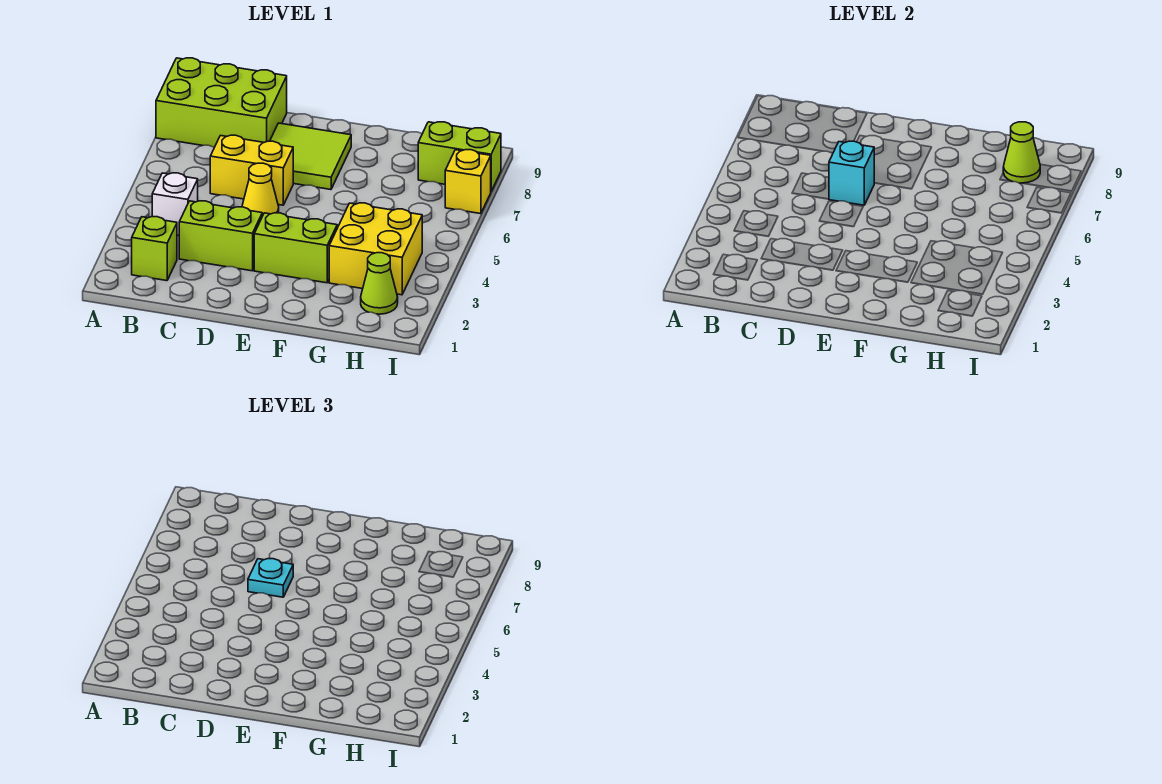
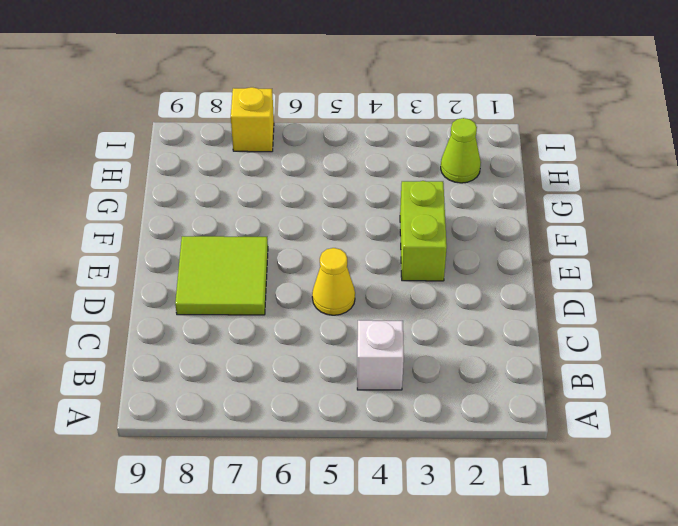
none -> lime brick A8:C9 level 1
none -> lime brick B2 level 1
none -> lime brick C3:D3 level 1

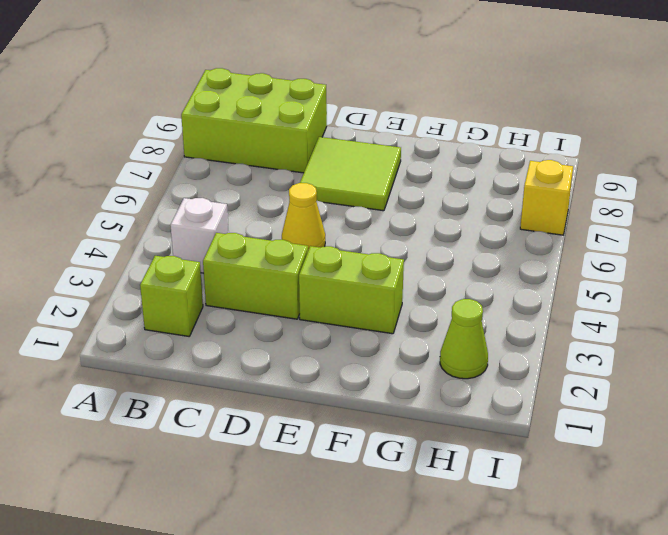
none -> yellow brick C6:D6 level 1
none -> yellow brick G3:H4 level 1
none -> lime brick H8:I8 level 1

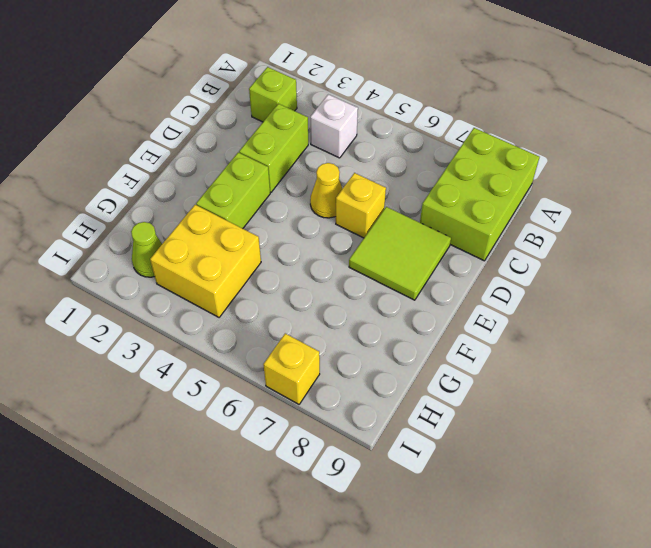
yellow brick D6 level 1 -> yellow brick C6:D6 level 1
none -> lime brick H8:I8 level 1
none -> cyan brick D6 level 2
none -> lime cone H8 level 2

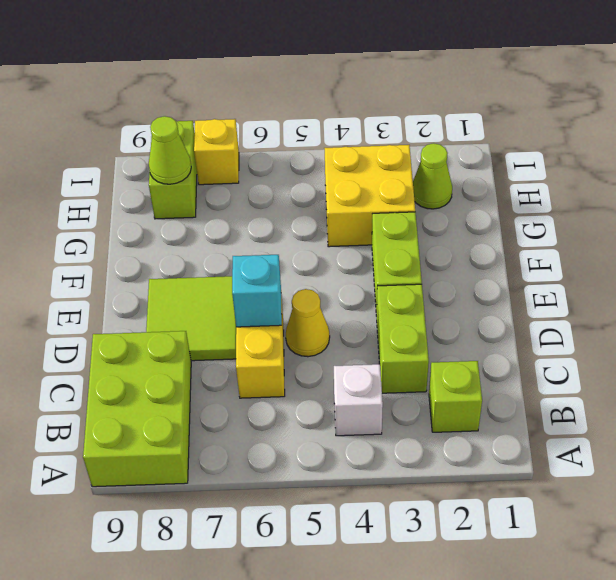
none -> cyan plate D6 level 3

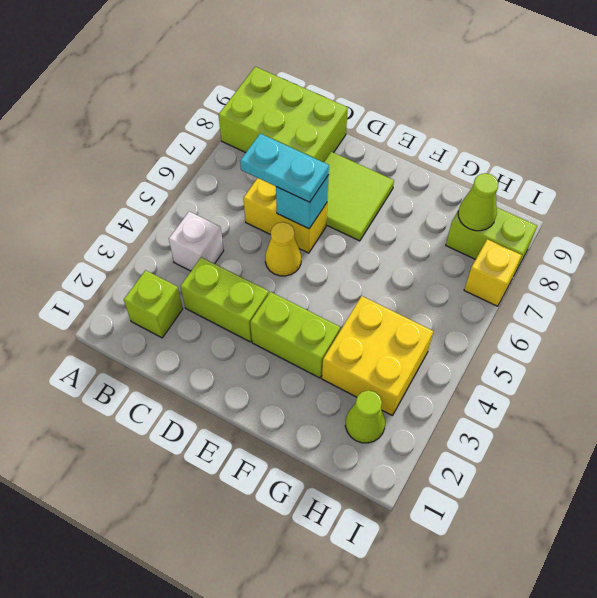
cyan plate C6:D6 level 3 -> cyan plate D6 level 3

